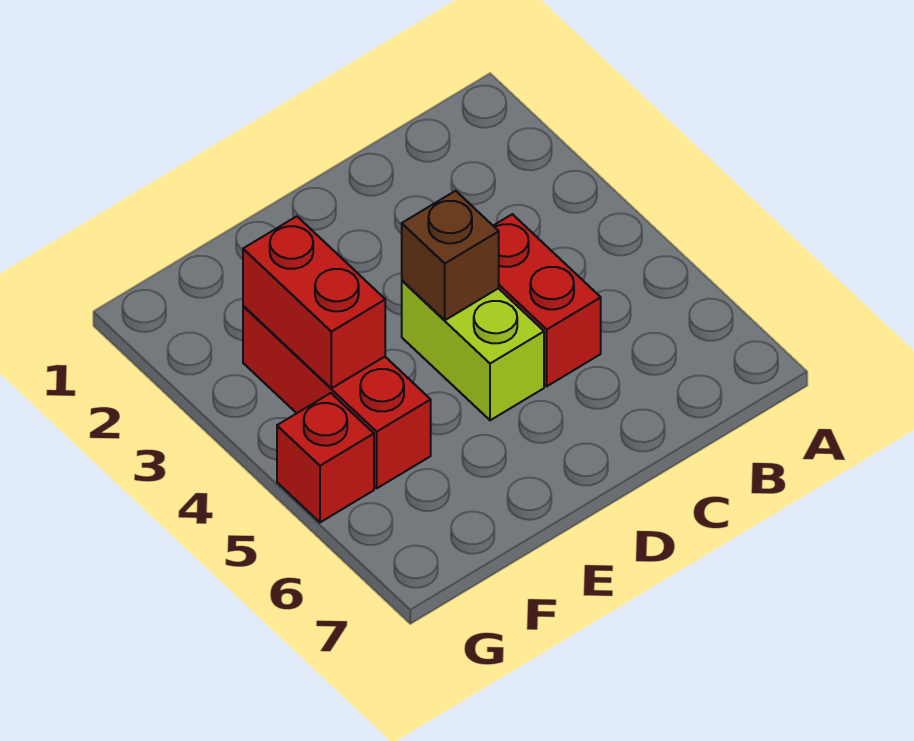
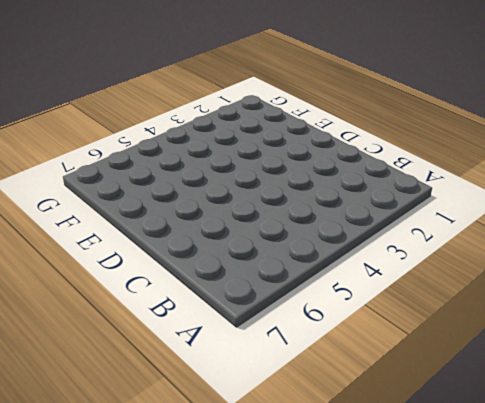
none -> red brick C4:C5 level 1
none -> lime brick D4:D5 level 1

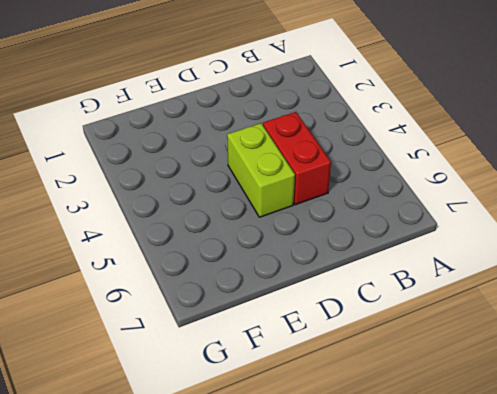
none -> red brick F3:F5 level 1
none -> red brick G5 level 1

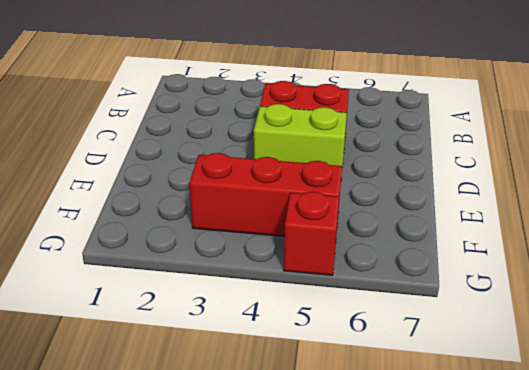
none -> brown brick D4 level 2
none -> red brick F3:F4 level 2

